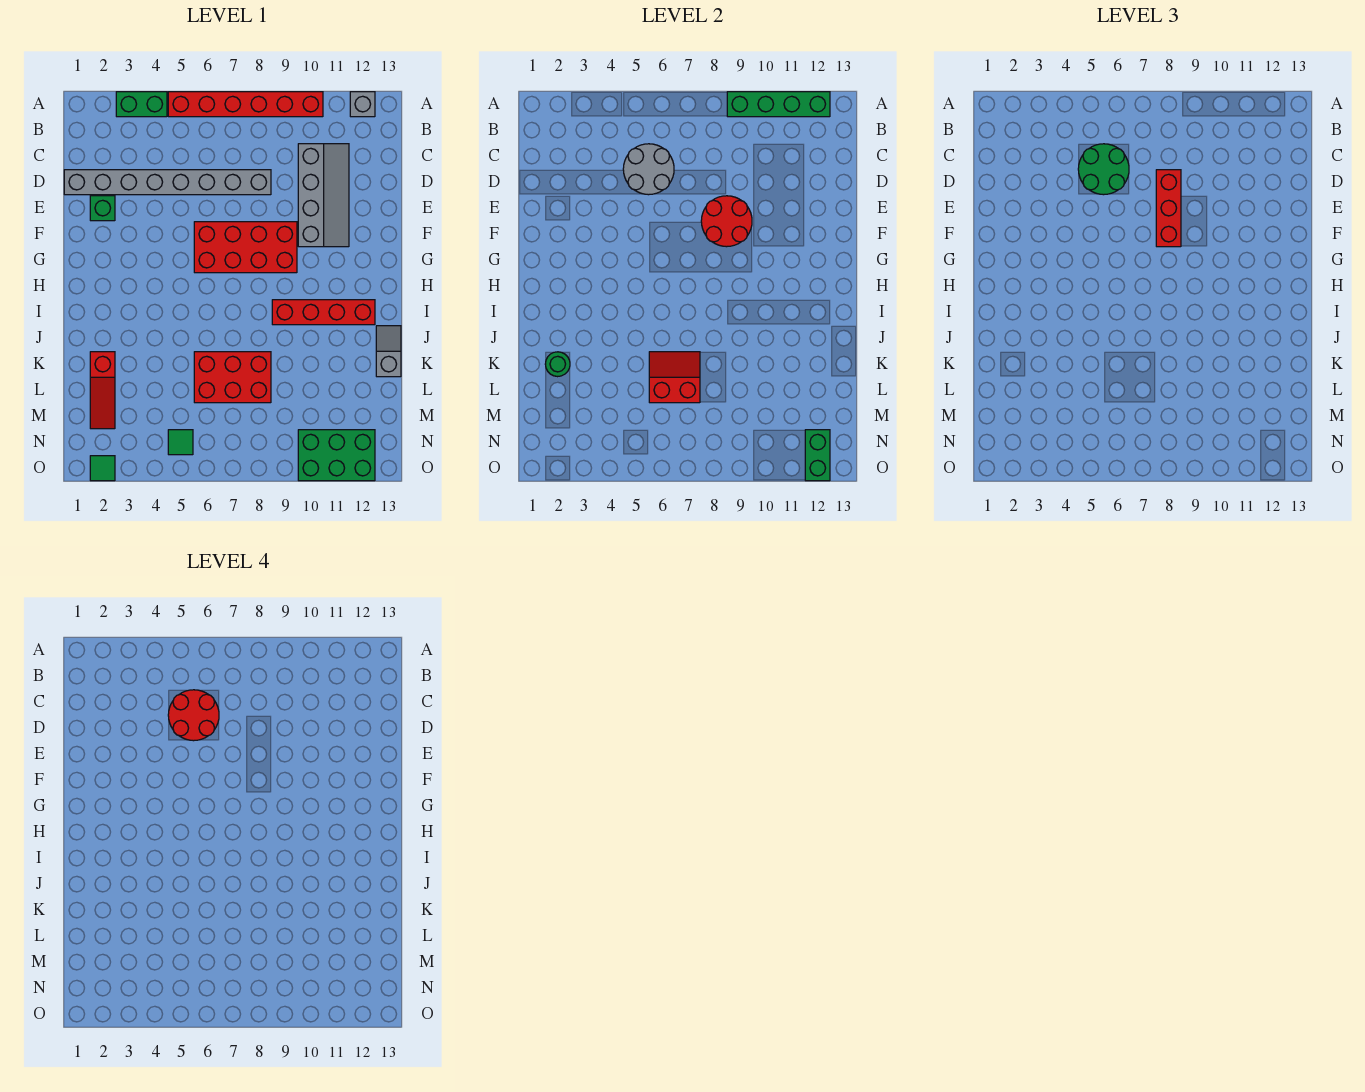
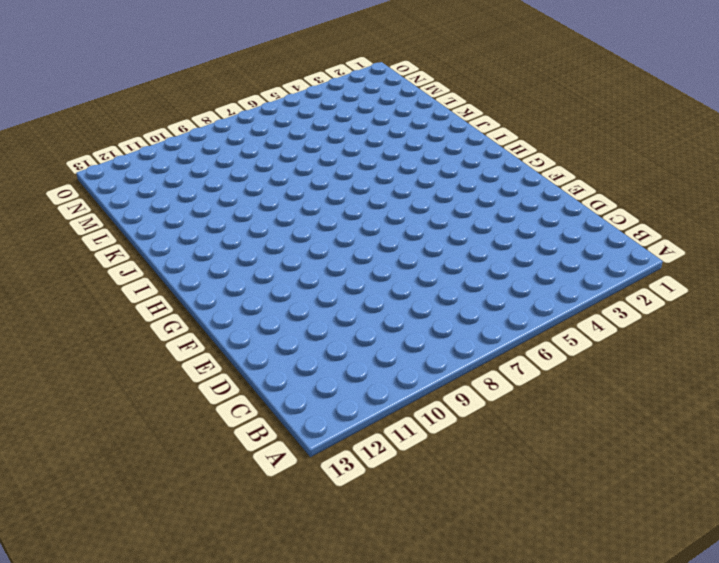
none -> green brick A3:A4 level 1
none -> red brick A5:A10 level 1
none -> grey brick A12 level 1

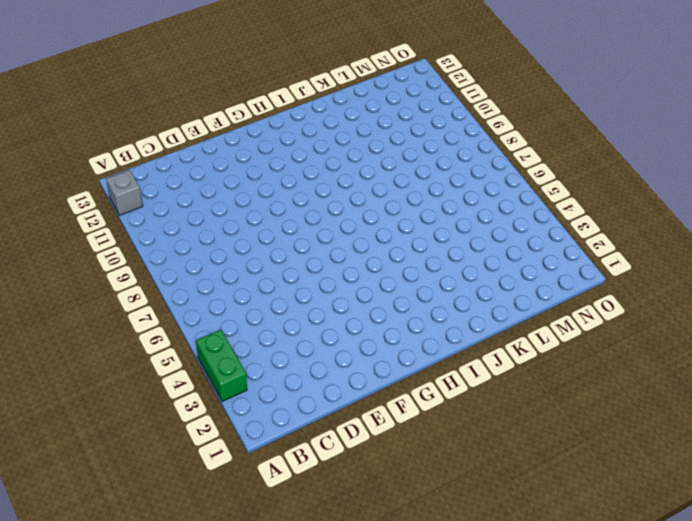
none -> red brick A5:A10 level 1
none -> grey slope C10:F11 level 1 top 10
none -> grey brick D1:D8 level 1

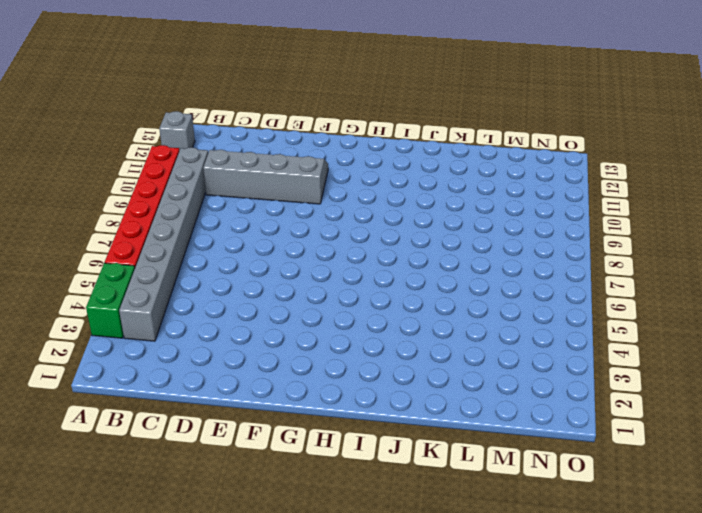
grey brick B3:B10 level 1 -> grey brick D1:D8 level 1
none -> green brick E2 level 1
none -> red brick F6:G9 level 1
none -> red brick I9:I12 level 1

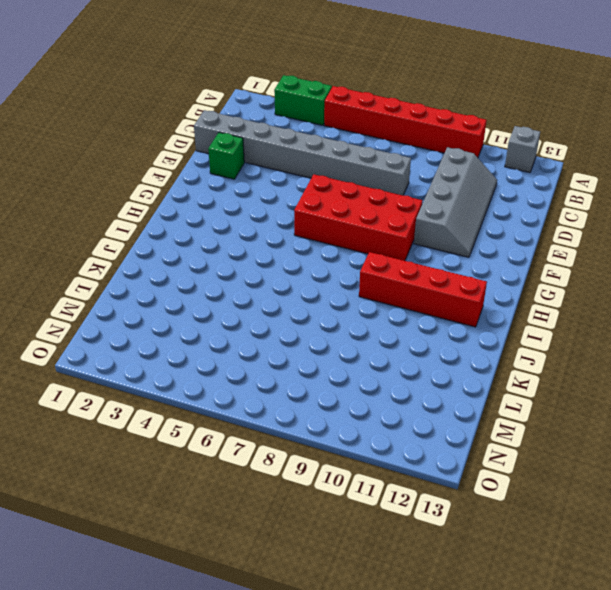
none -> grey slope J13:K13 level 1 top K
none -> red slope K2:M2 level 1 top K
none -> red brick K6:L8 level 1

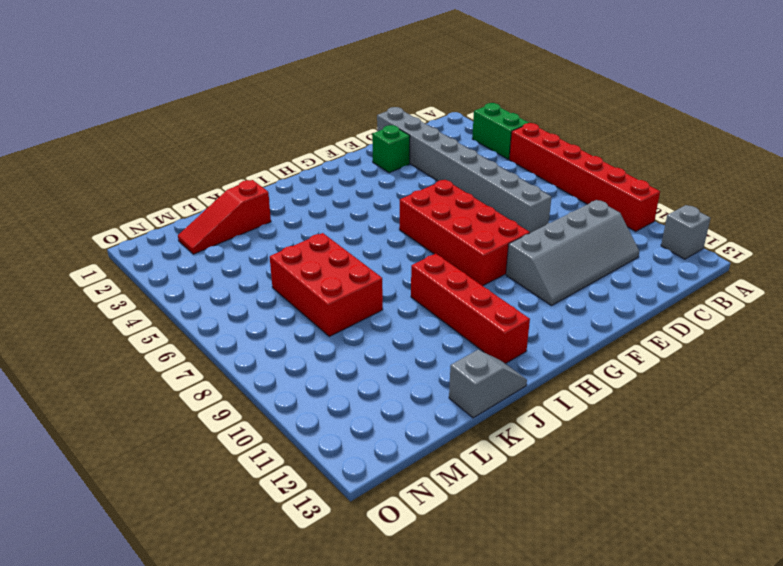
none -> green tile N5 level 1
none -> green brick N10:O12 level 1
none -> green tile O2 level 1

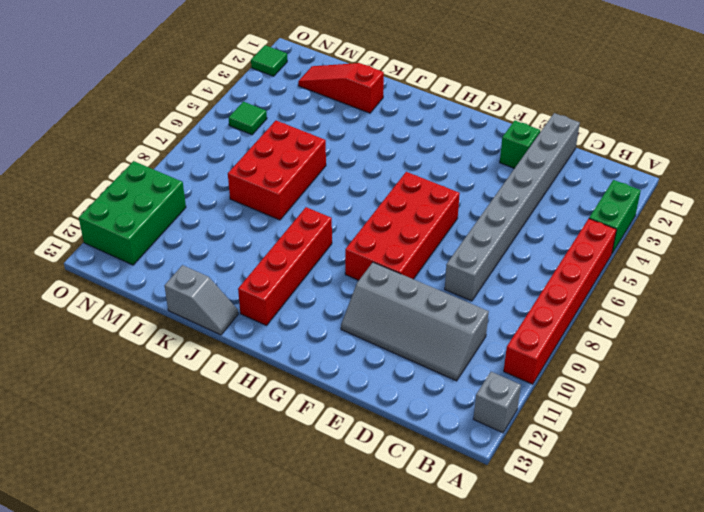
none -> green brick A9:A12 level 2
none -> grey round brick C5:D6 level 2
none -> red round brick E8:F9 level 2

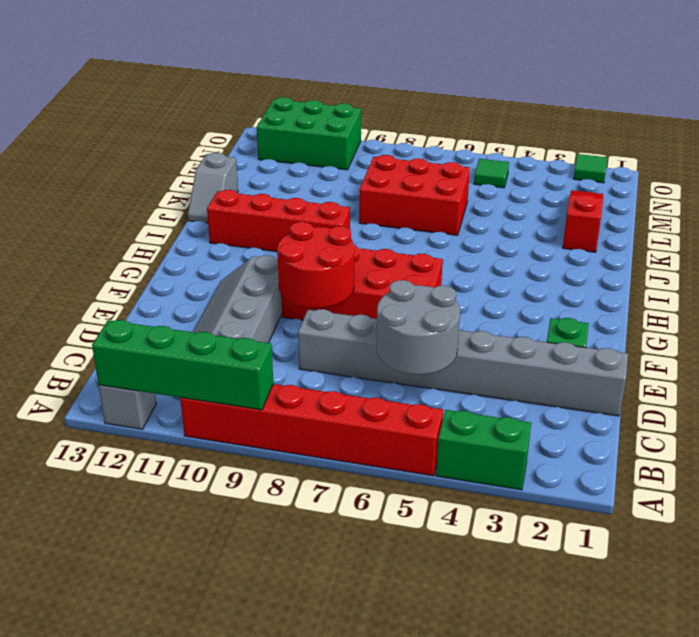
none -> green round brick K2 level 2
none -> red slope K6:L7 level 2 top L
none -> green brick N12:O12 level 2

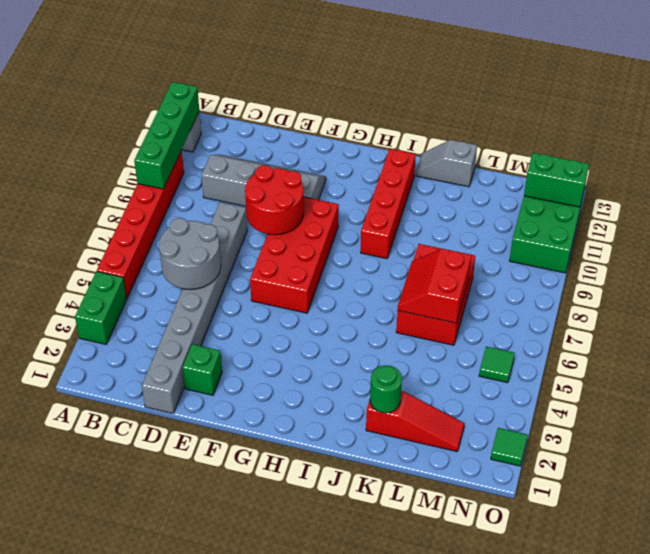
none -> green round brick C5:D6 level 3
none -> red brick D8:F8 level 3
none -> red round brick C5:D6 level 4

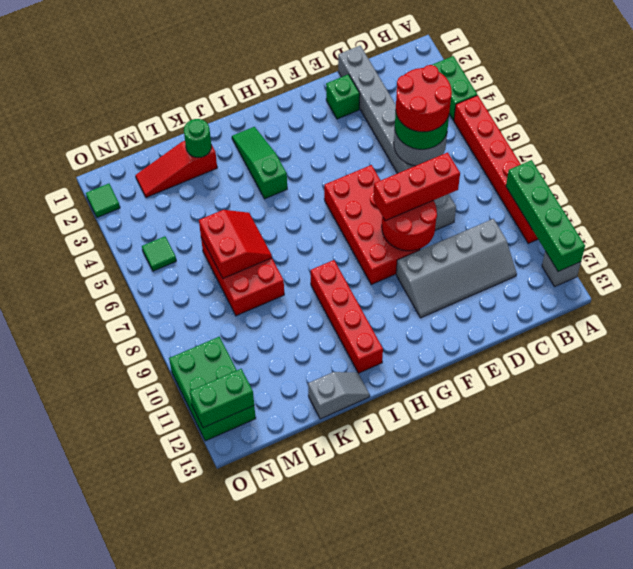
green slope I2:I4 level 1 top 4 -> none

